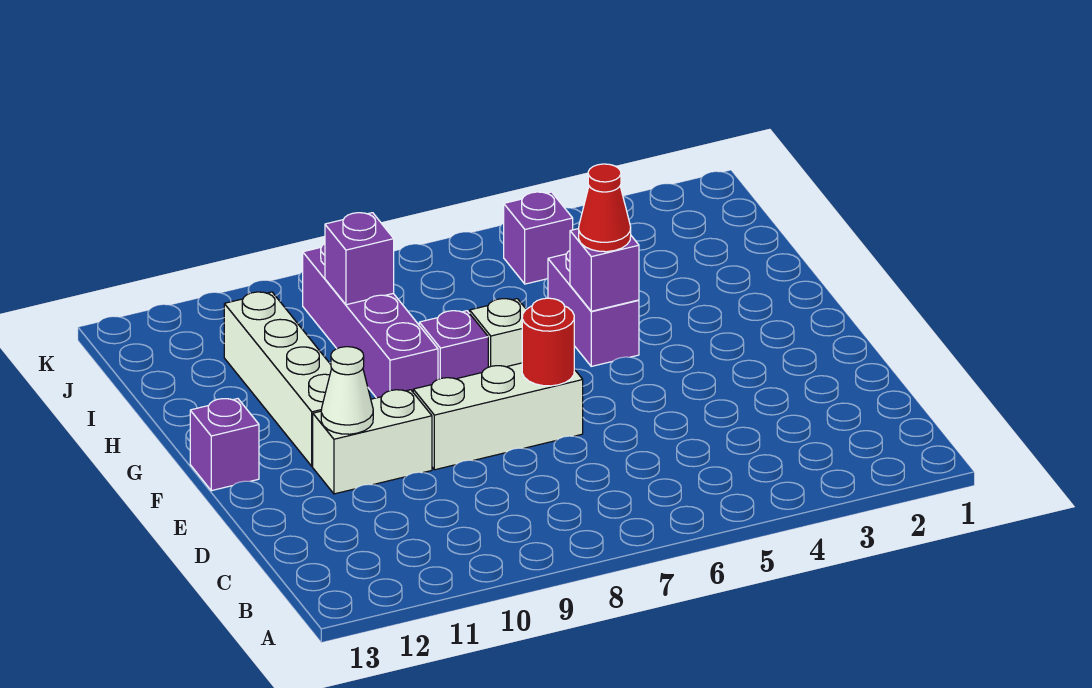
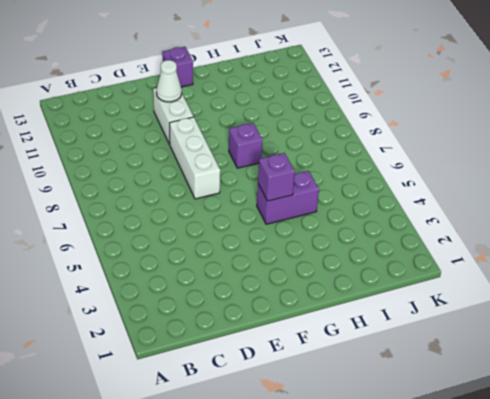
none -> white brick F11:I11 level 1
none -> white brick G7 level 1
none -> purple brick G9:J9 level 1

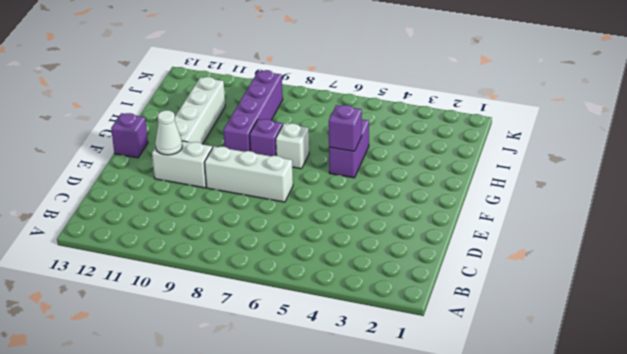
none -> purple brick J5 level 1
none -> red round brick E7 level 2
none -> purple brick I9 level 2

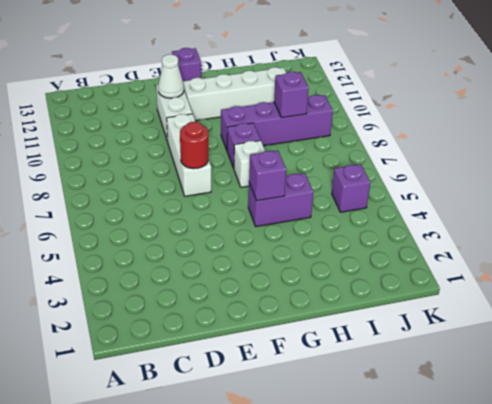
none -> red cone G5 level 3

